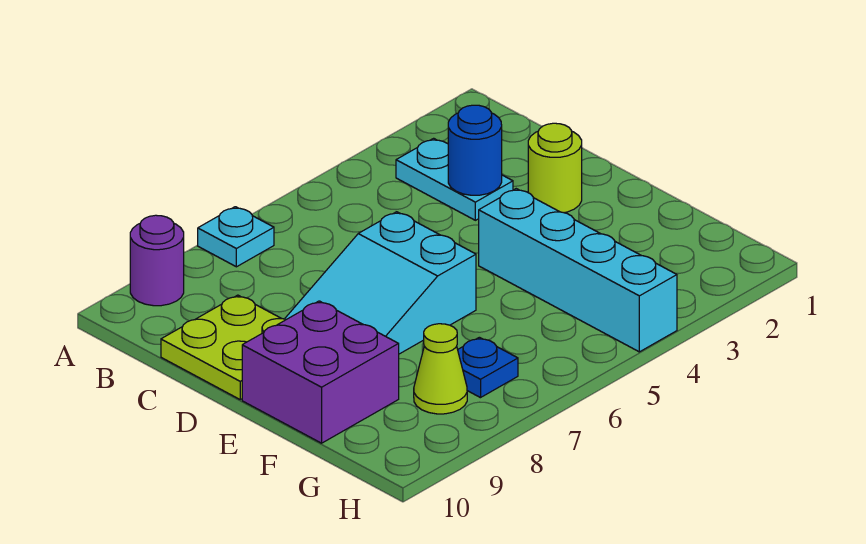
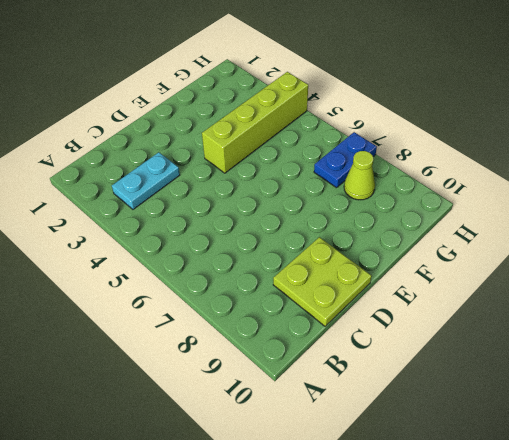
lime brick E4:H4 level 1 -> cyan brick E4:H4 level 1
blue plate G7:H7 level 1 -> blue plate G7 level 1
none -> cyan plate A7 level 1
none -> purple round brick A9 level 1

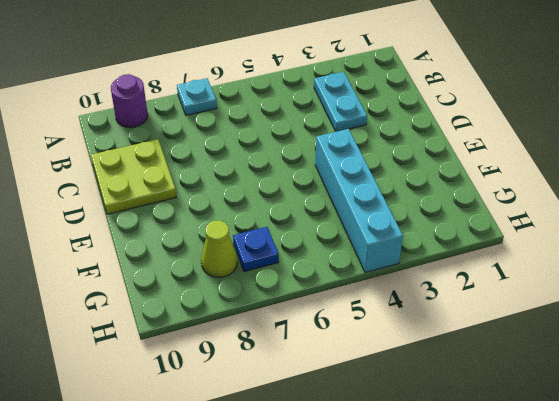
none -> lime round brick D2 level 1
none -> cyan slope D6:E8 level 1 top 6

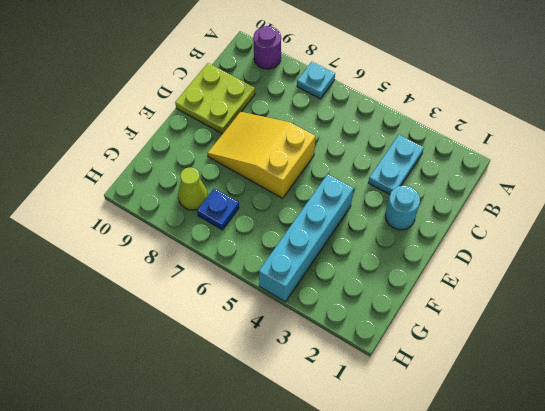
cyan round brick D2 level 1 -> lime round brick D2 level 1
yellow slope D6:E8 level 1 top 6 -> cyan slope D6:E8 level 1 top 6
none -> purple brick E9:F10 level 1
none -> blue round brick C3 level 2

